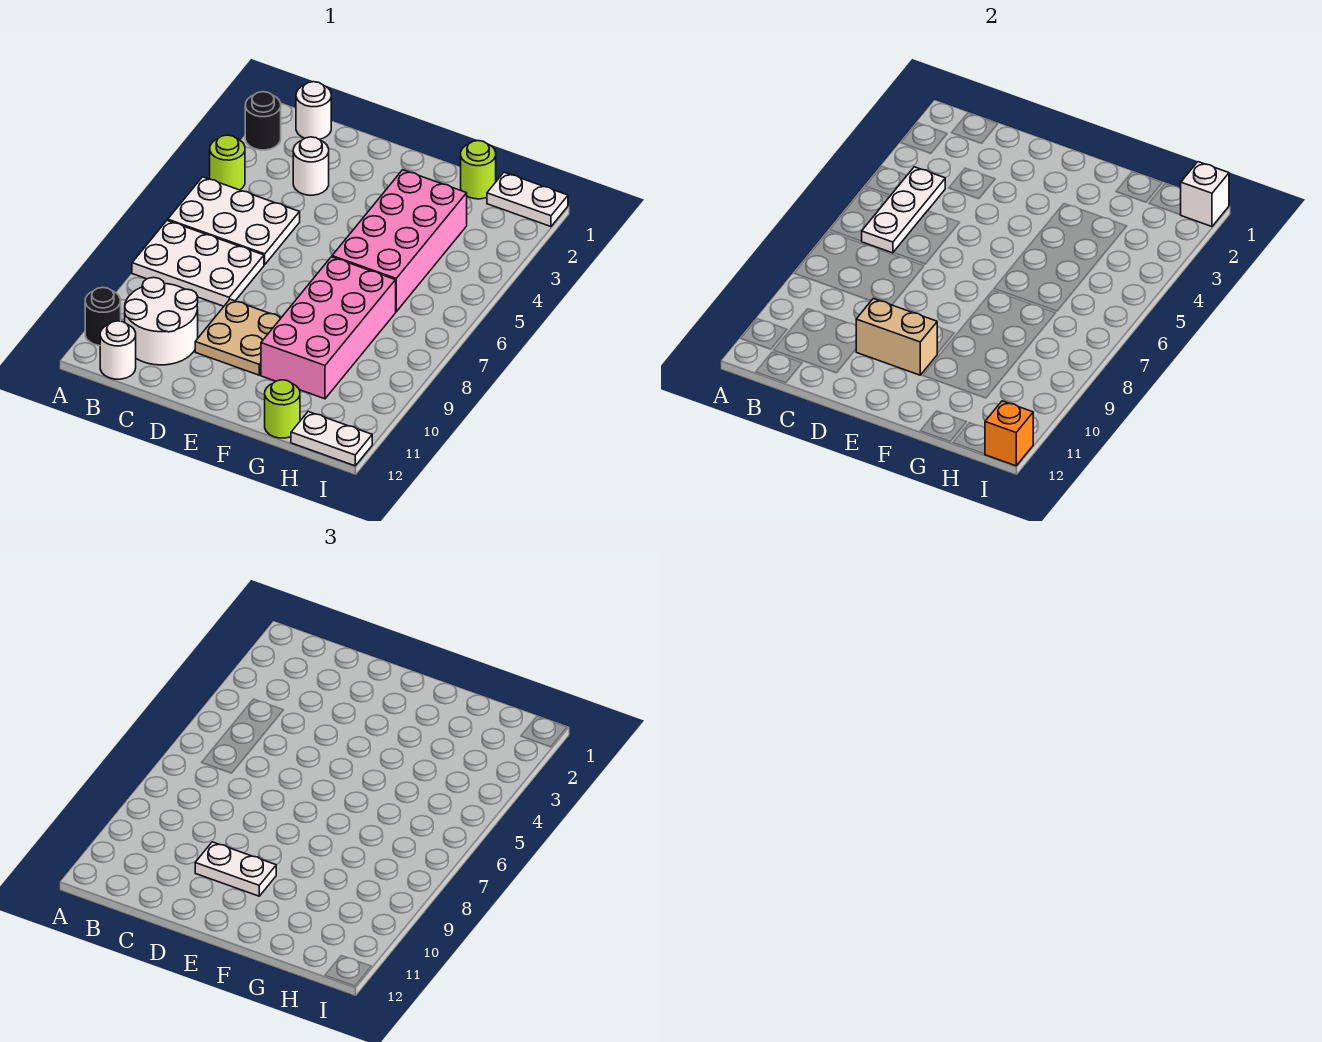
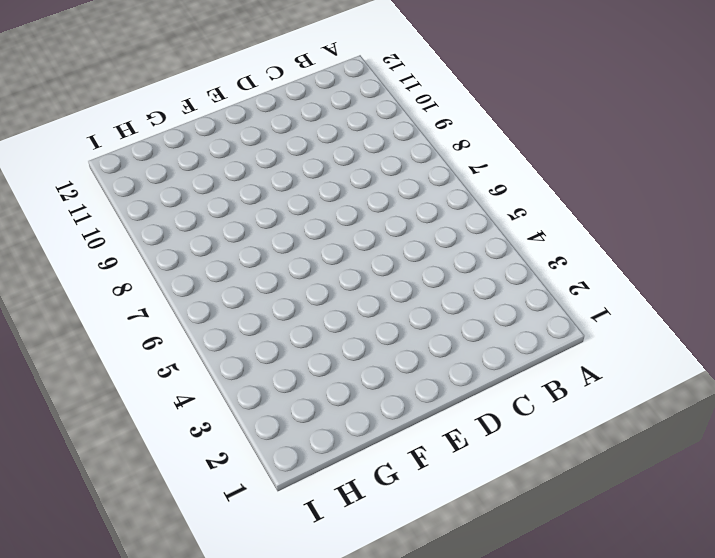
none -> black round brick A2 level 1
none -> lime round brick A4 level 1
none -> white plate A5:C6 level 1

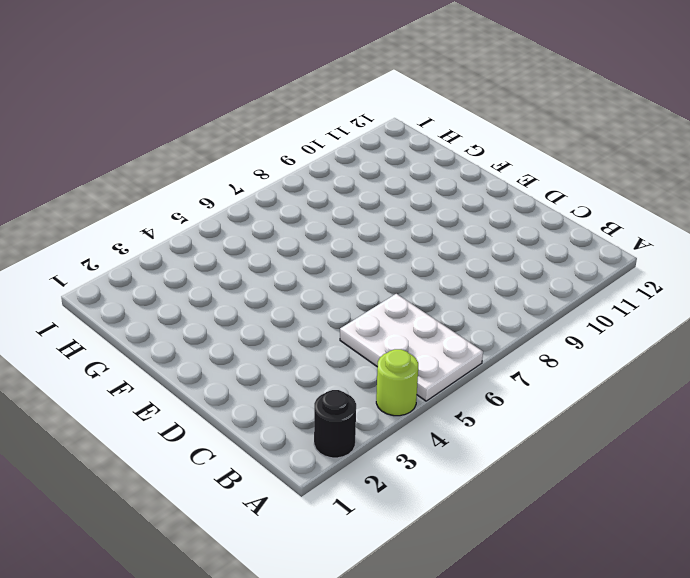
none -> white plate A7:C8 level 1
none -> black round brick A11 level 1
none -> white round brick B1 level 1

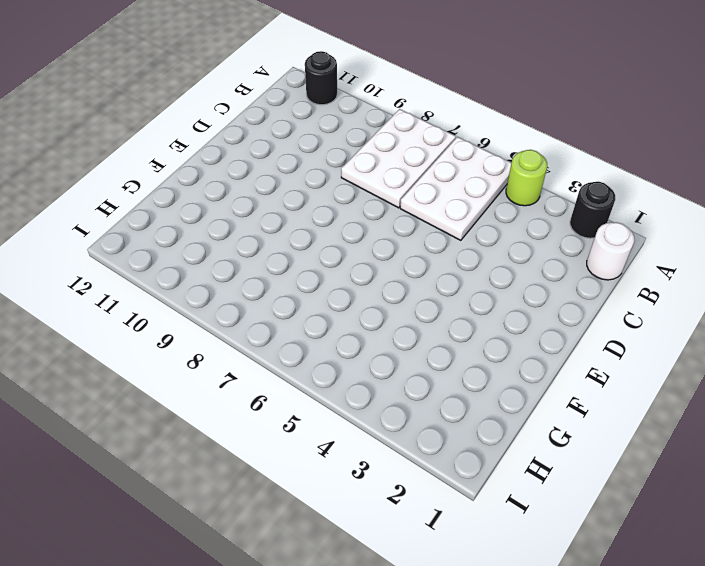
none -> white round brick B10:C11 level 1
none -> white round brick B12 level 1
none -> white round brick C3 level 1

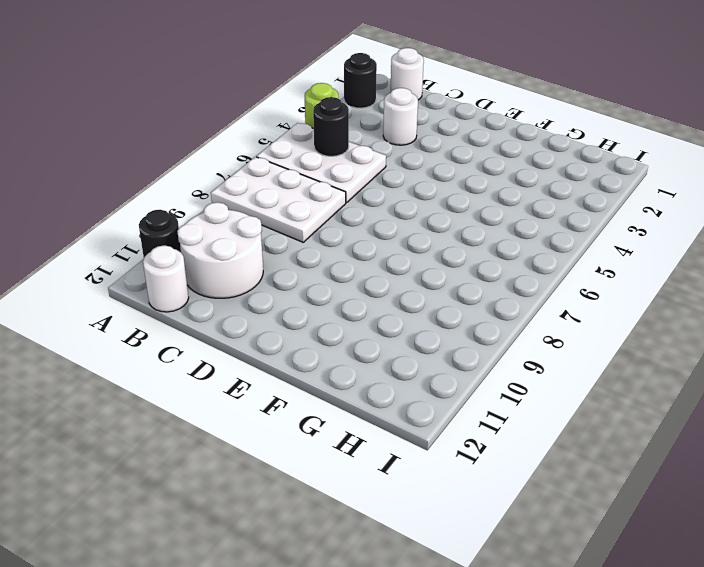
black round brick B5 level 2 -> white plate B4:B6 level 2
none -> tan plate D9:E10 level 1
none -> pink brick F3:G6 level 1
none -> pink brick F7:G10 level 1

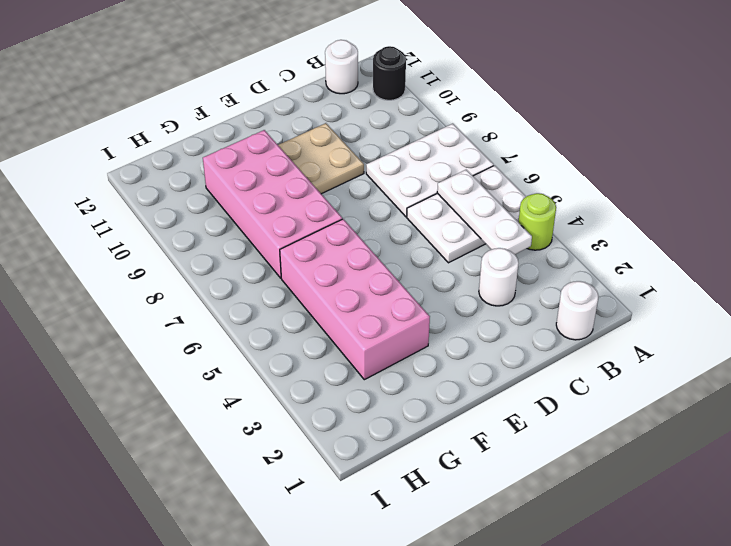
none -> black round brick A2 level 1
none -> white round brick B10:C11 level 1
none -> lime round brick G1 level 1

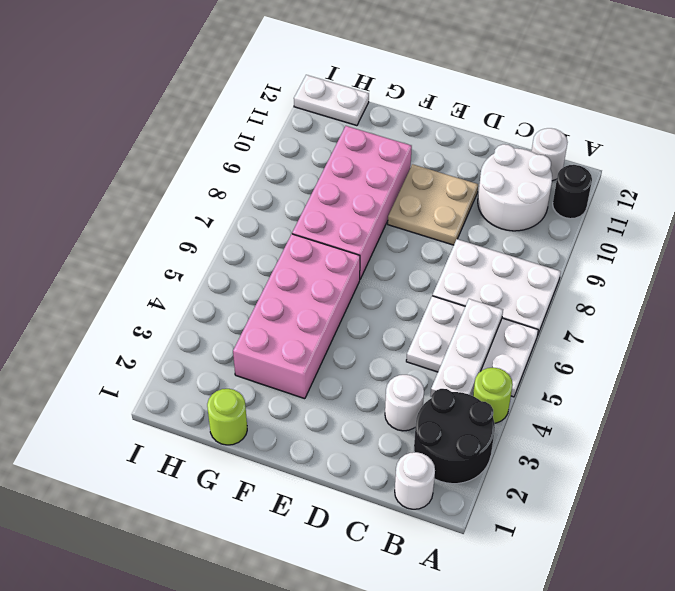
black round brick A2:B3 level 1 -> black round brick A2 level 1
none -> lime round brick G12 level 1
none -> white plate H1:I1 level 1
none -> tan brick D10:E10 level 2

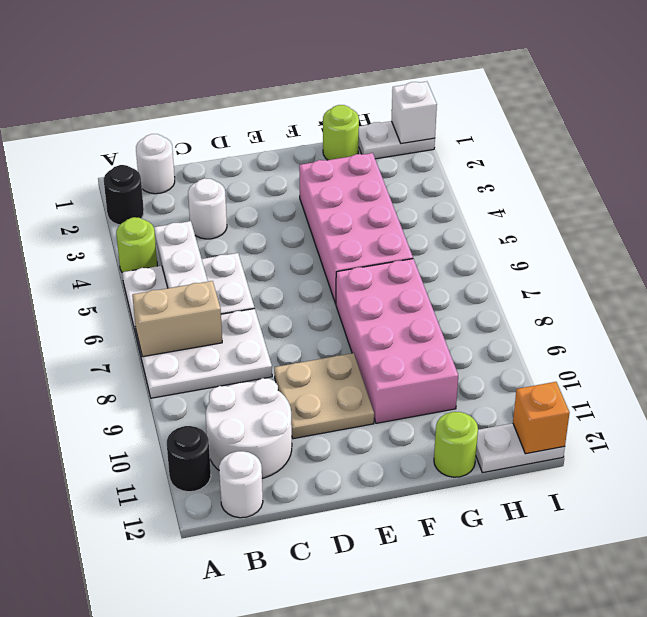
tan brick A7:B7 level 2 -> tan brick D10:E10 level 2
none -> white plate D10:E10 level 3

